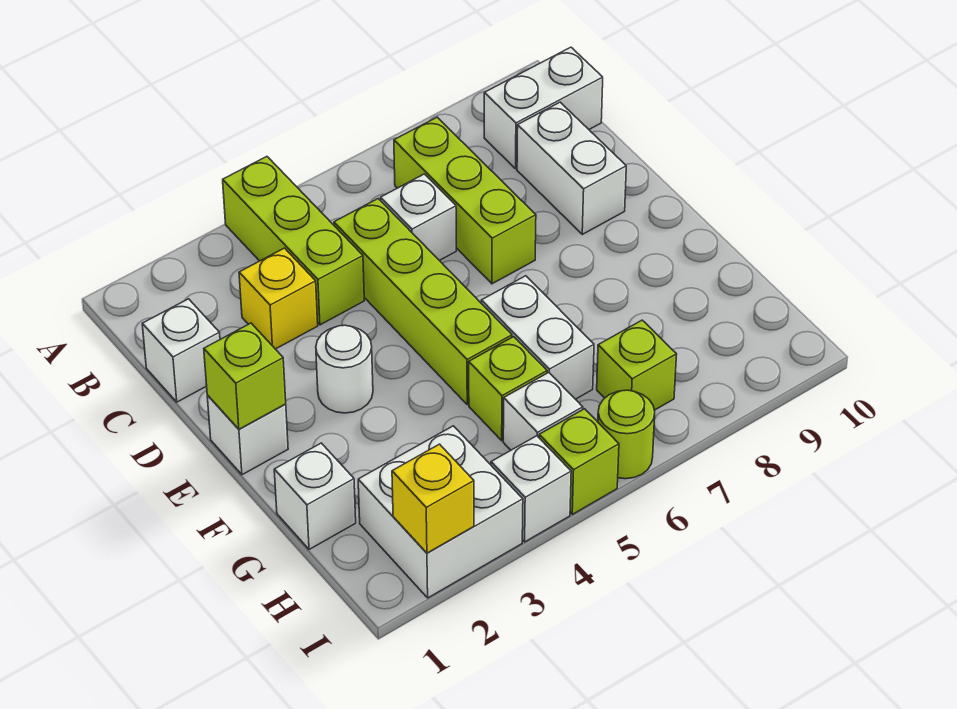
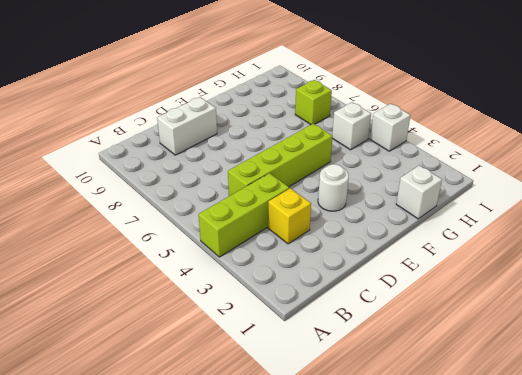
none -> lime brick B7:D7 level 1
none -> white brick B9:B10 level 1
none -> white brick C1 level 1

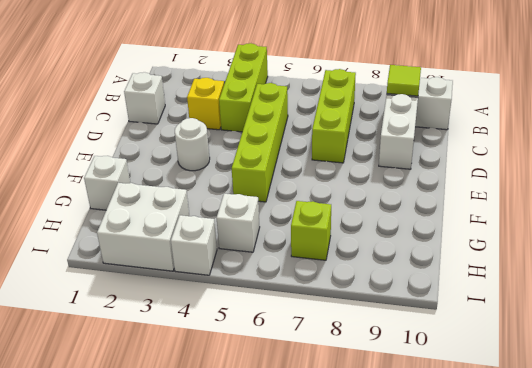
lime tile B9 level 2 -> none
none -> white brick C6 level 1
none -> white brick E1 level 1
none -> white brick F6:G6 level 1

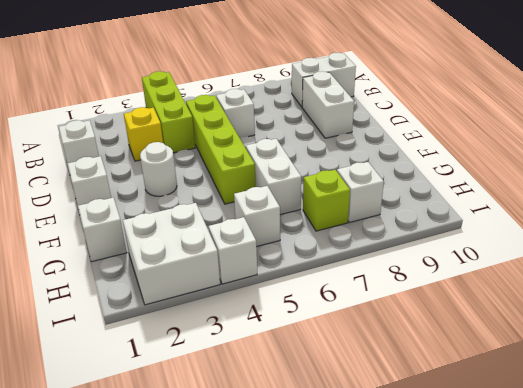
white brick H8 level 1 -> none
none -> lime brick B7:D7 level 1
none -> lime brick G5 level 1
none -> lime brick I5 level 1

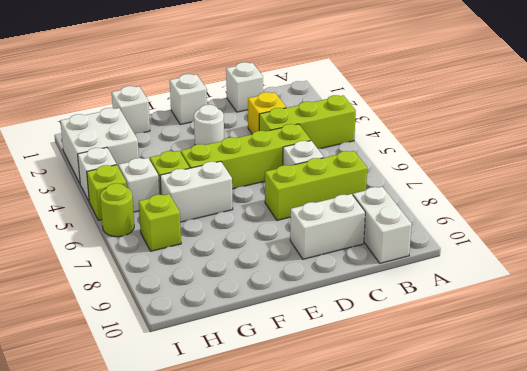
none -> lime brick E1 level 2
none -> yellow brick I2 level 2

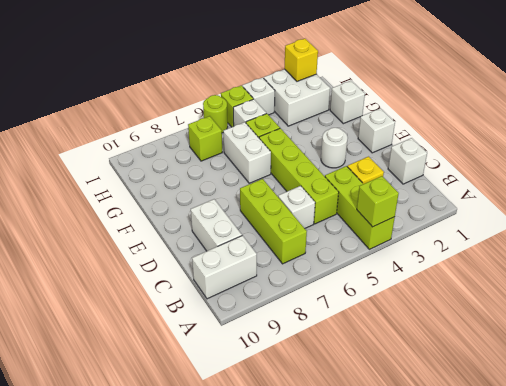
lime brick A4 level 2 -> lime brick E1 level 2

